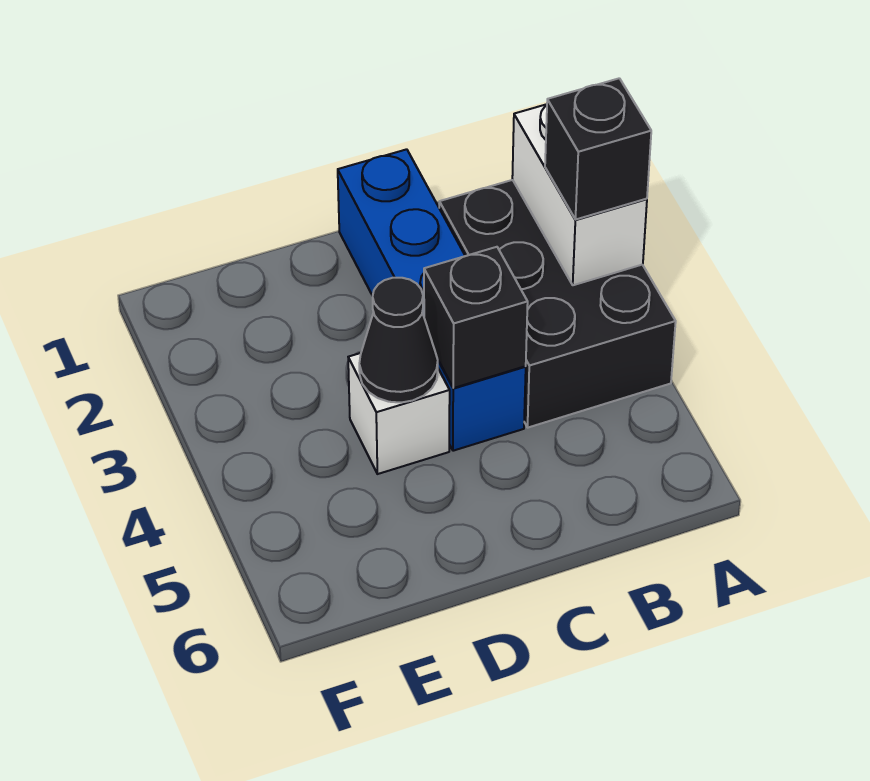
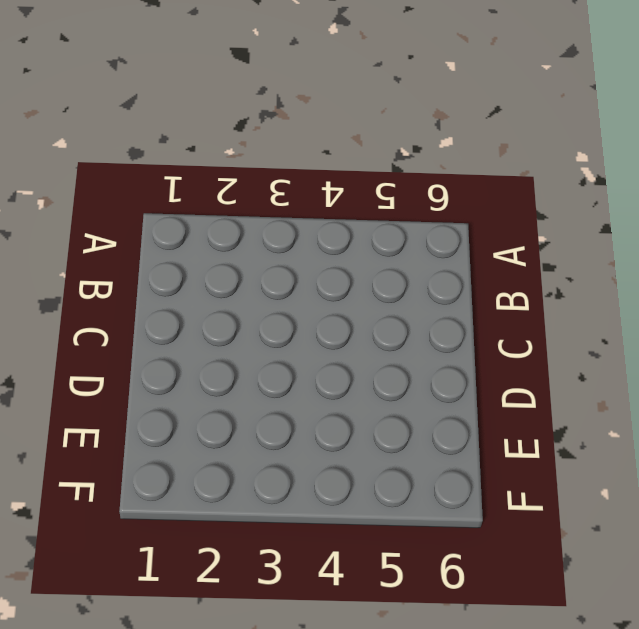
none -> black brick A2:B4 level 1
none -> blue brick C1:C4 level 1

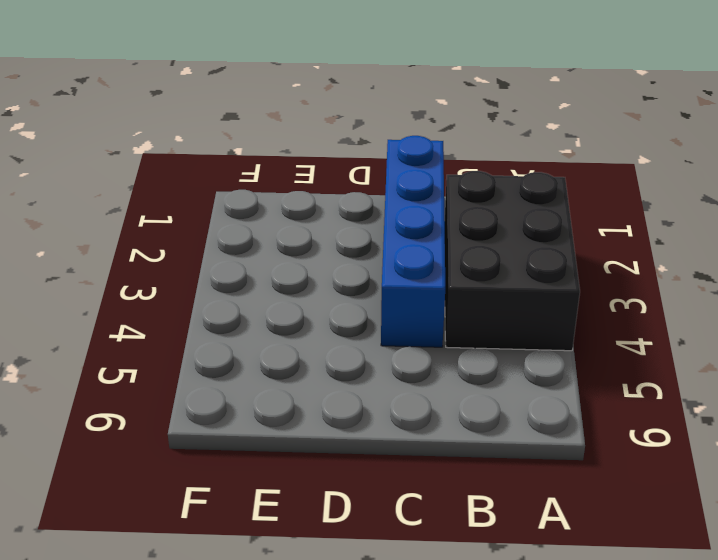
none -> white brick D4 level 1
none -> white brick A2:A3 level 2

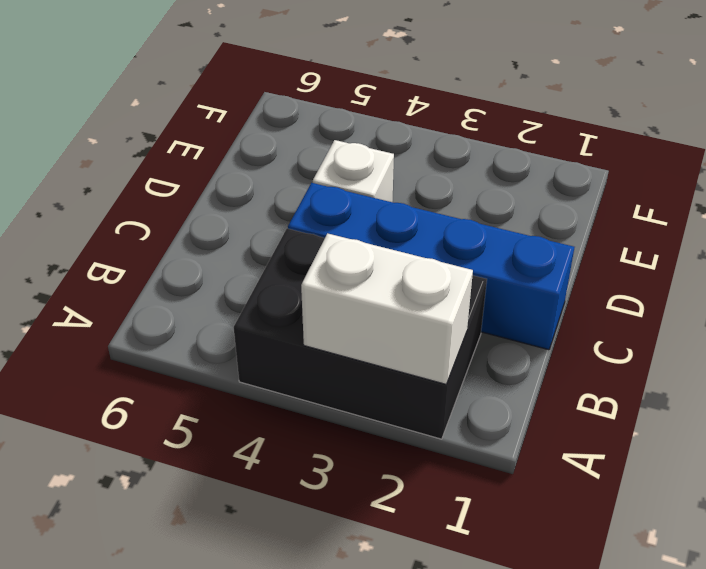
none -> black brick C4 level 2
none -> black cone D4 level 2

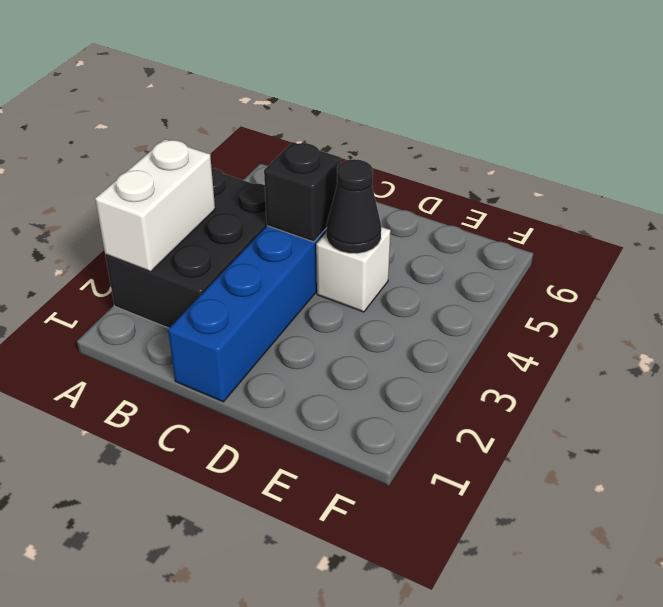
none -> black brick A3 level 3

